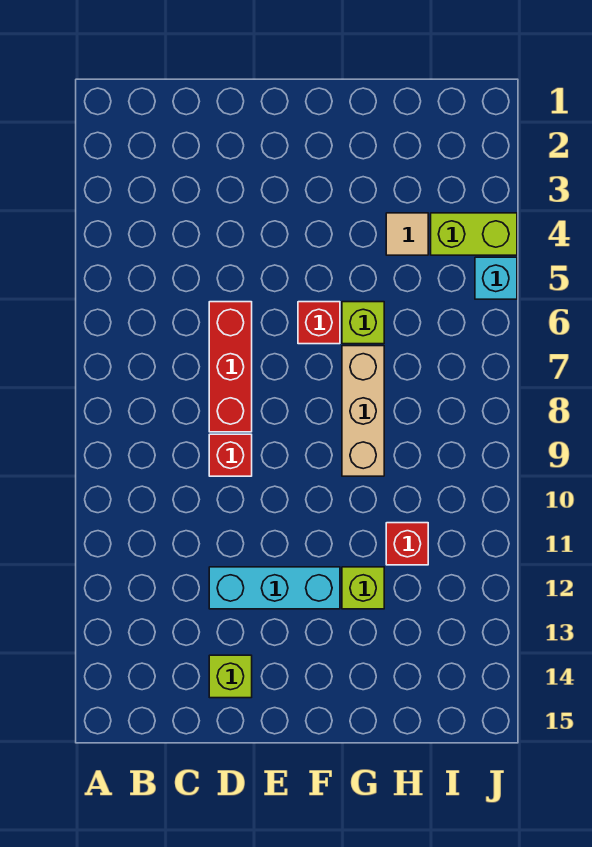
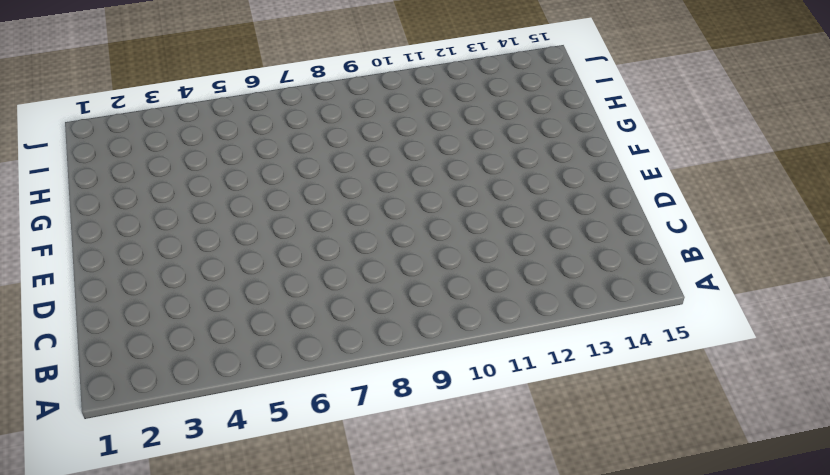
none -> red brick D6:D8 level 1
none -> red brick D9 level 1
none -> cyan brick D12:F12 level 1

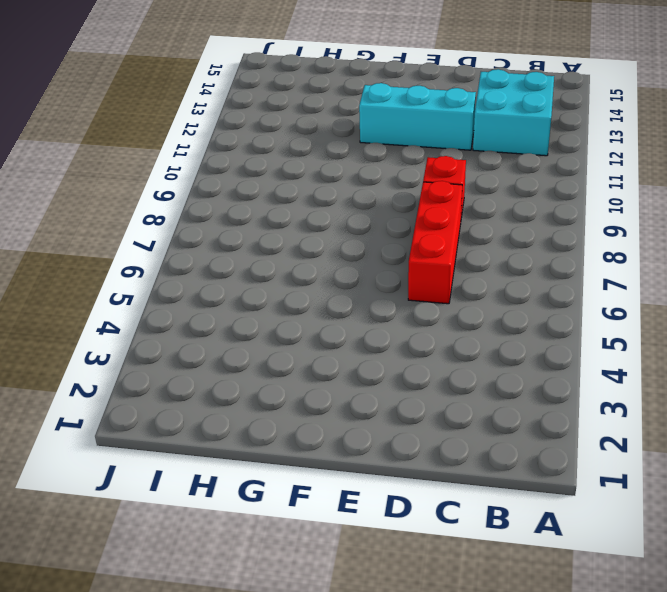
cyan brick B12:C13 level 1 -> none
none -> lime brick D14 level 1
none -> red brick F6 level 1
none -> lime brick G6 level 1

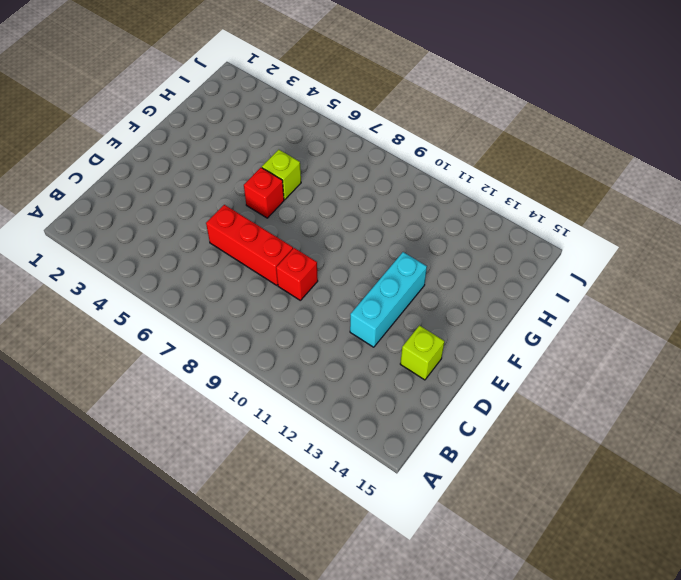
none -> tan brick G7:G9 level 1
none -> lime brick G12 level 1
none -> tan tile H4 level 1

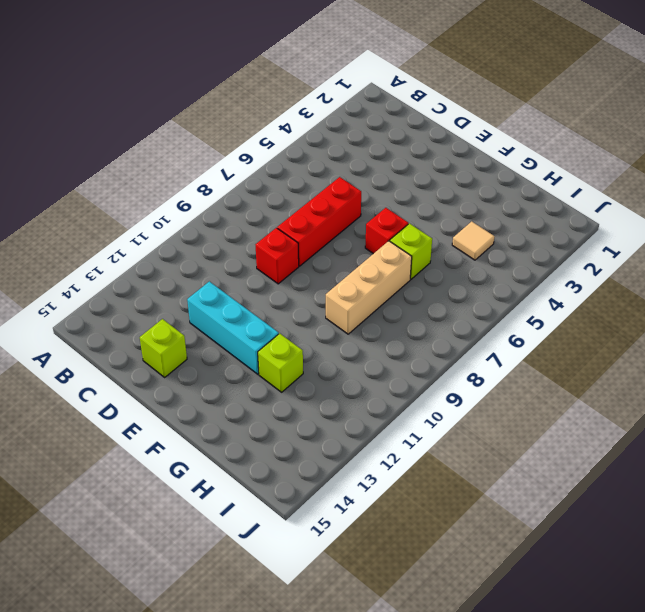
none -> red brick H11 level 1
none -> lime brick I4:J4 level 1
none -> cyan brick J5 level 1

